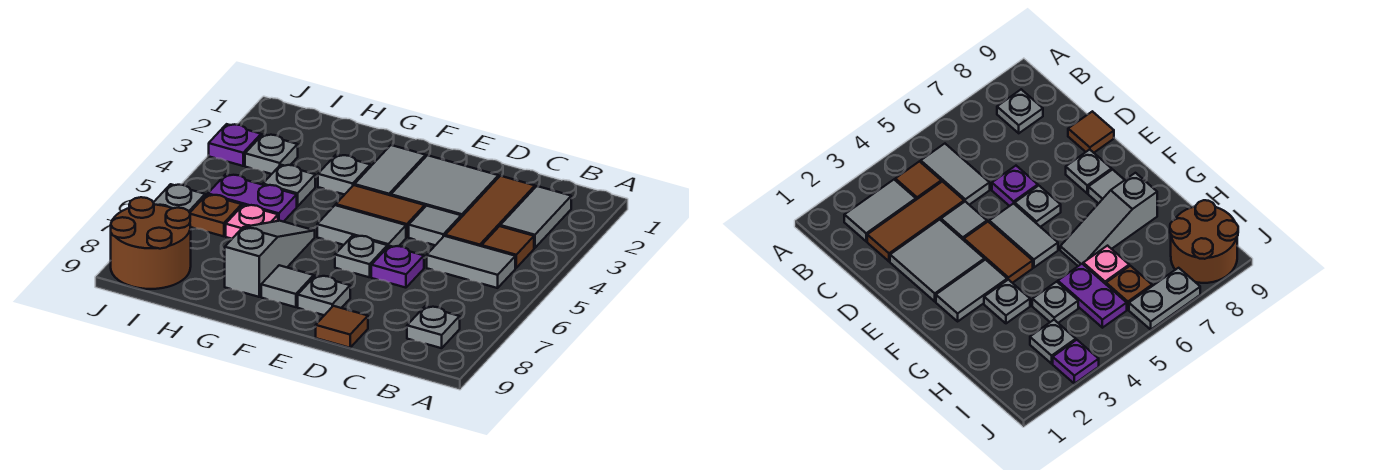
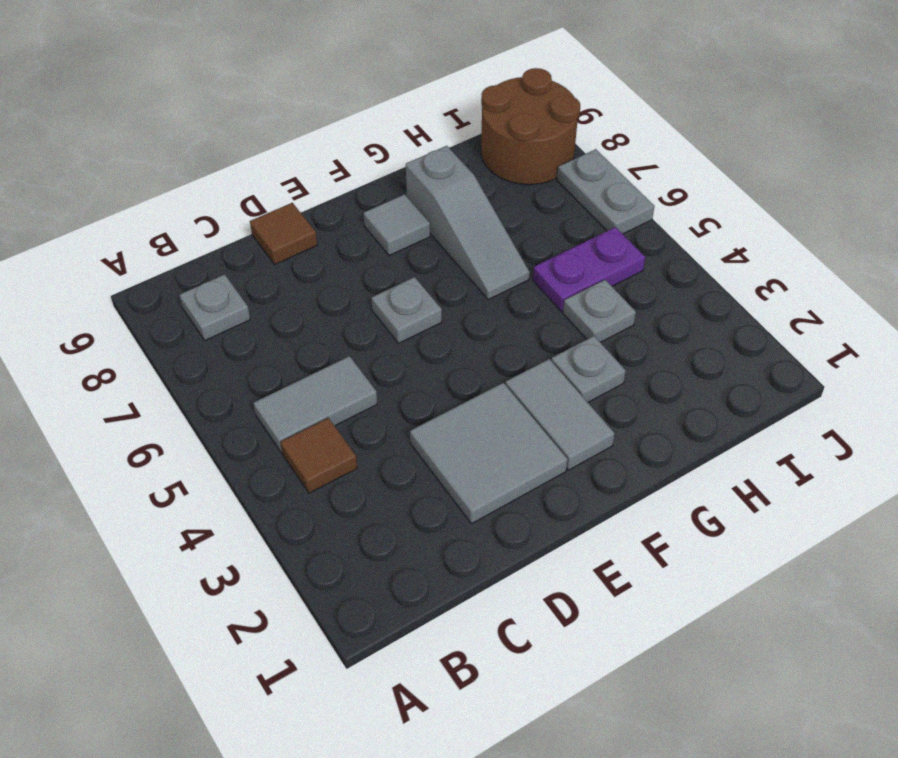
none -> grey tile B2:B3 level 1
none -> brown tile C2:C4 level 1
none -> grey tile D4 level 1

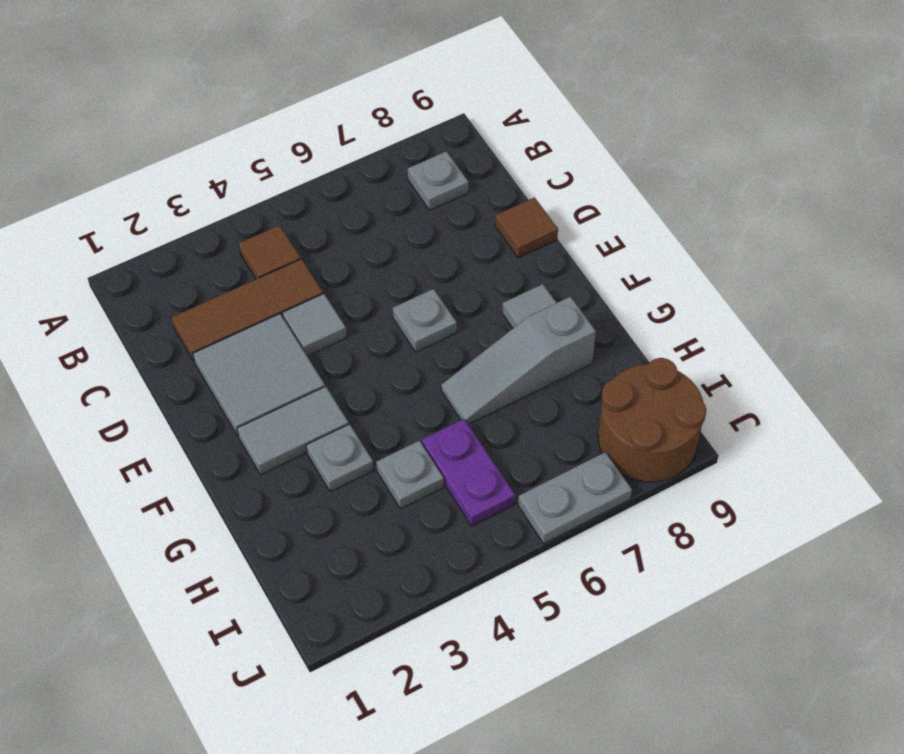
none -> grey tile B2:B3 level 1
none -> grey tile B5:C5 level 1
none -> purple plate D6 level 1

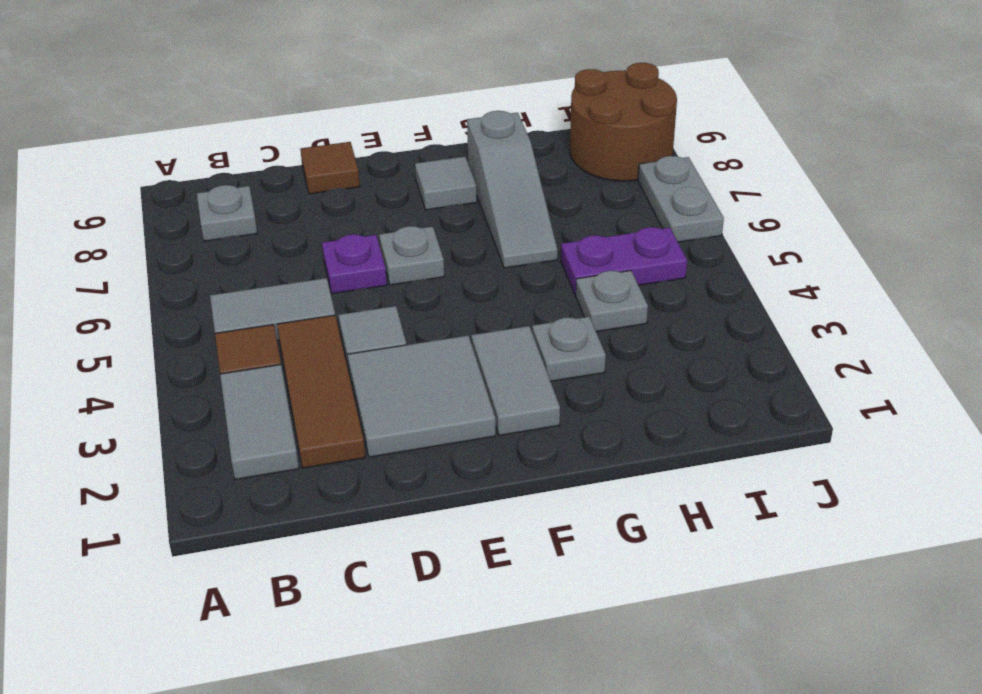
none -> brown tile E4:F4 level 1
none -> grey tile E5:F5 level 1
none -> grey plate E8 level 1

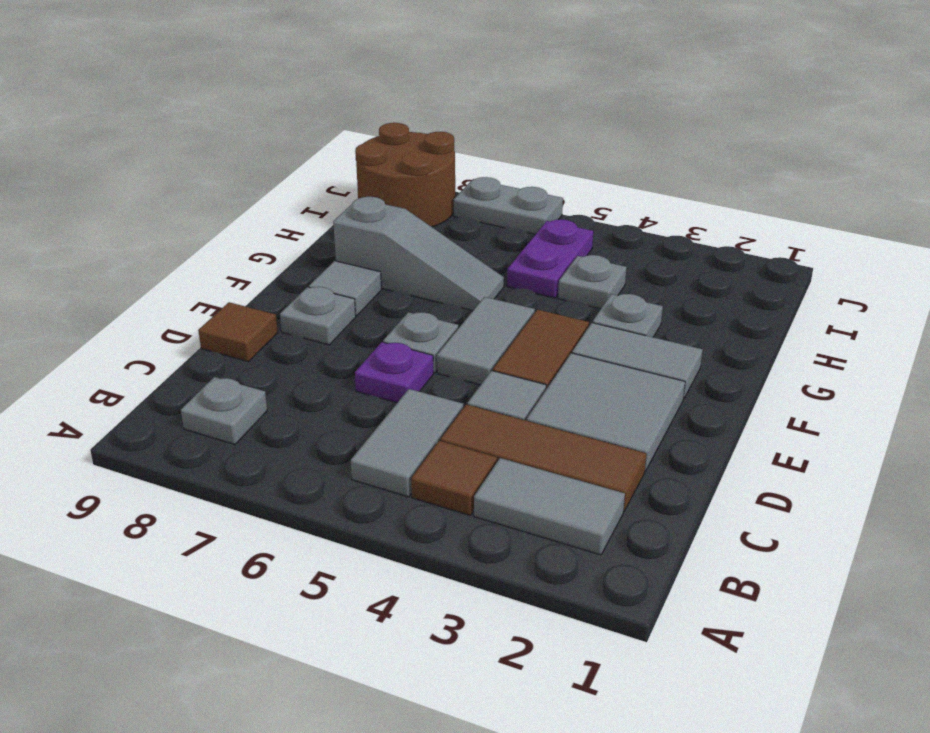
none -> pink plate H6 level 1
none -> grey plate I3 level 1
none -> brown plate I6 level 1

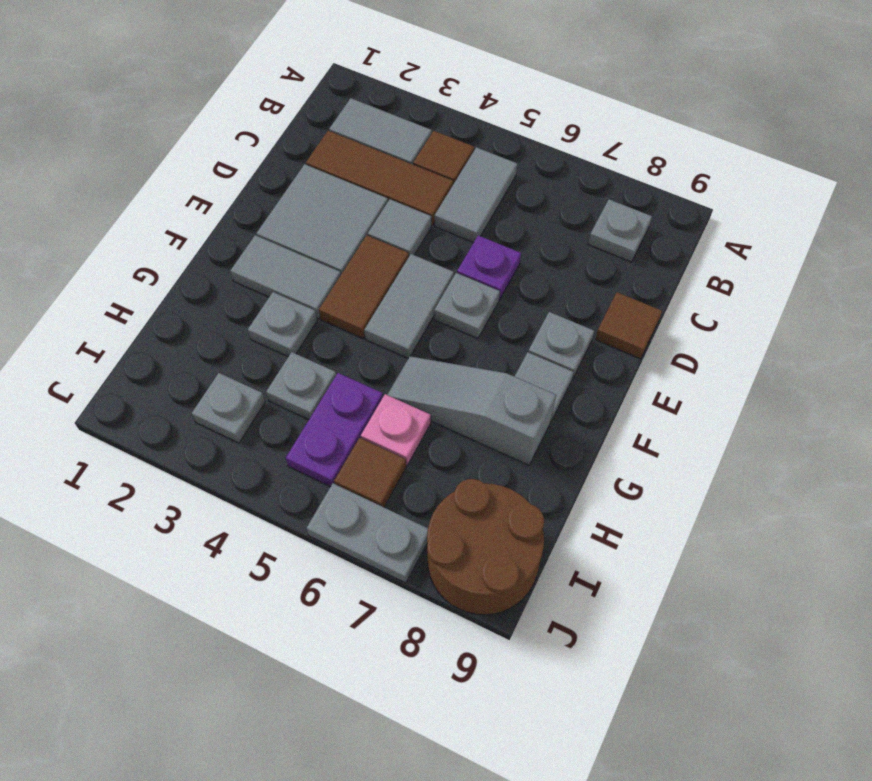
brown tile I6 level 1 -> brown plate I6 level 1
none -> purple plate J3 level 1

